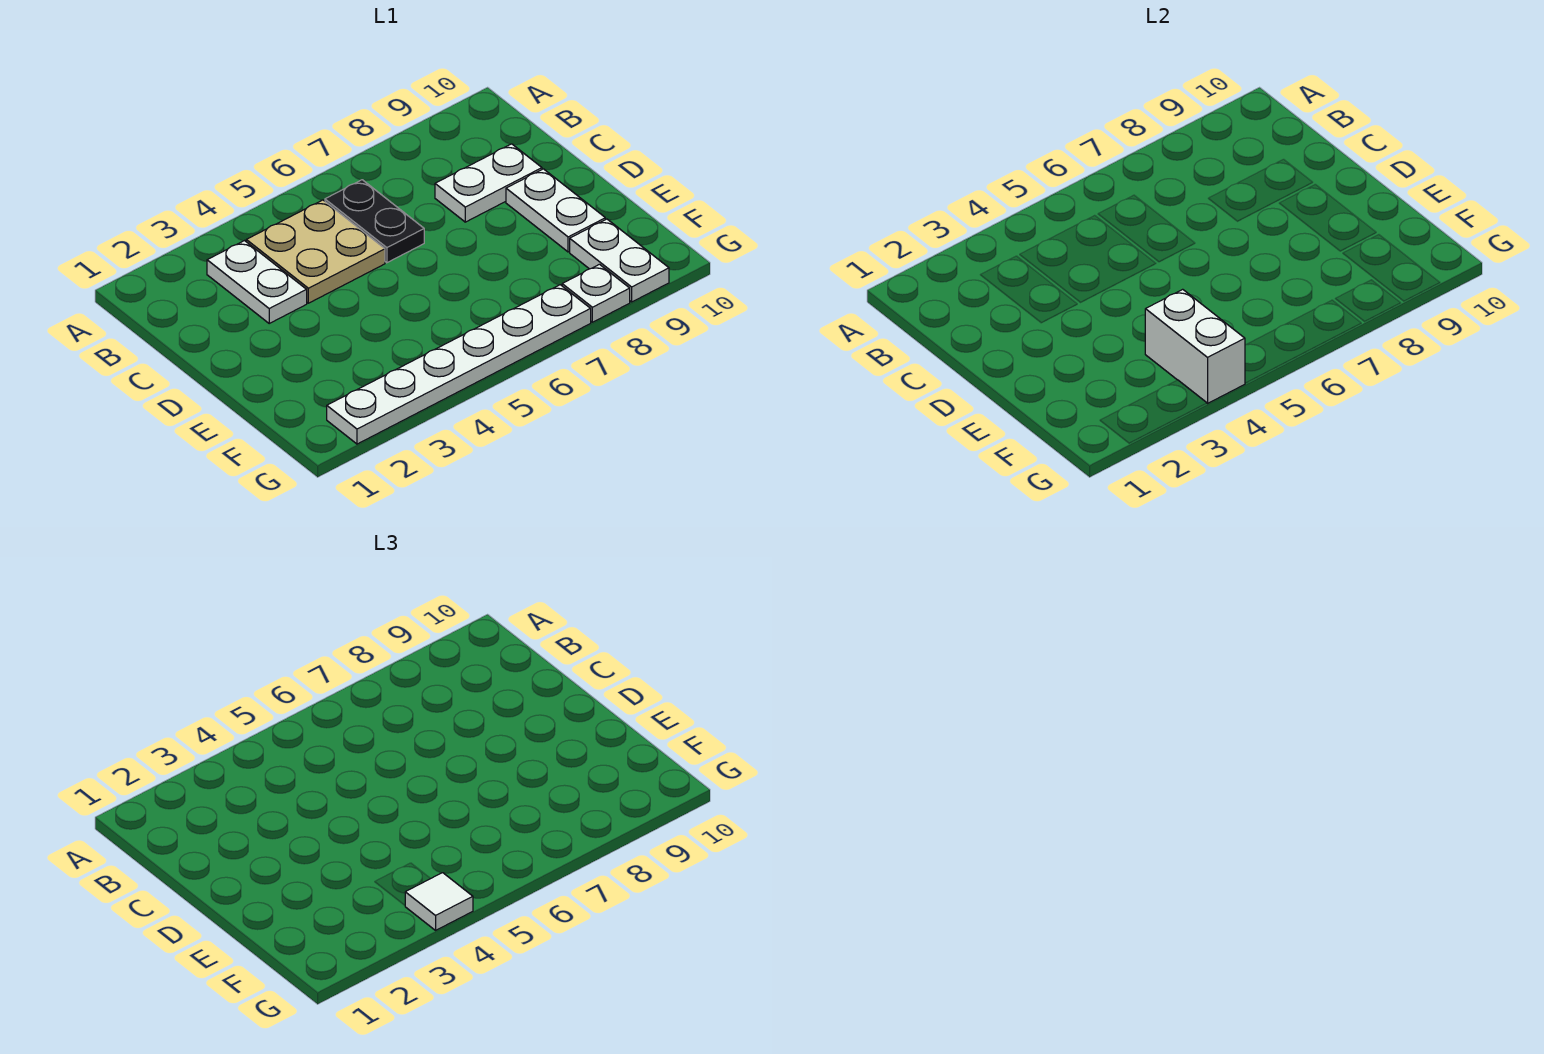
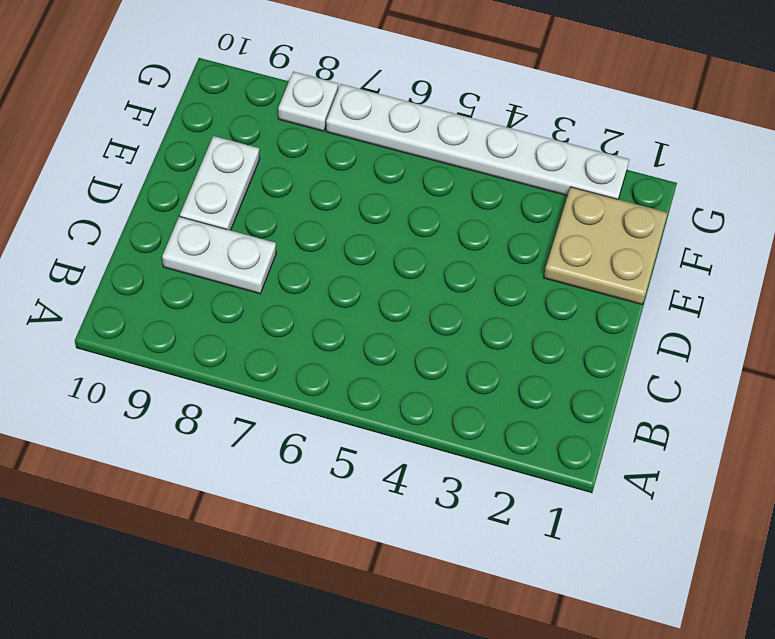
tan plate E1:F2 level 1 -> tan plate B4:C5 level 1
none -> white plate B3:C3 level 1
none -> black plate B6:C6 level 1

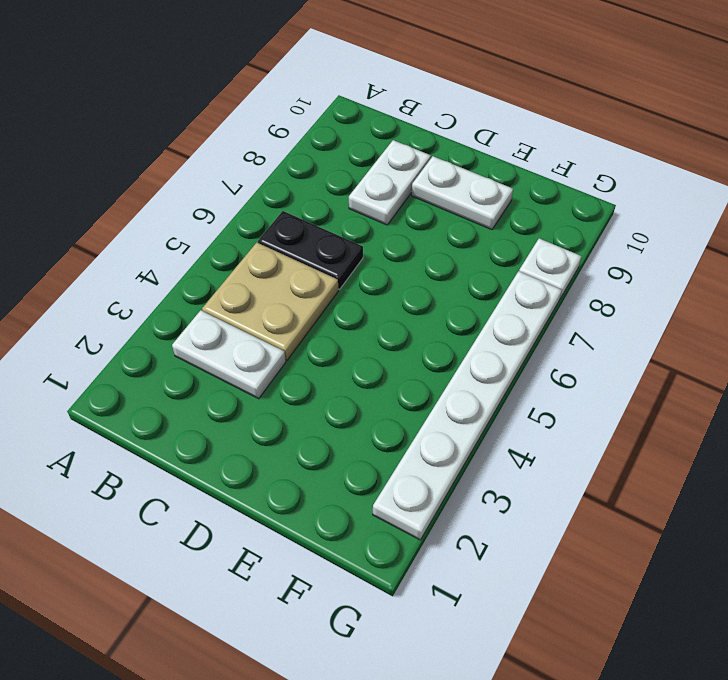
none -> white plate F9:G9 level 1
none -> white brick F4:G4 level 2

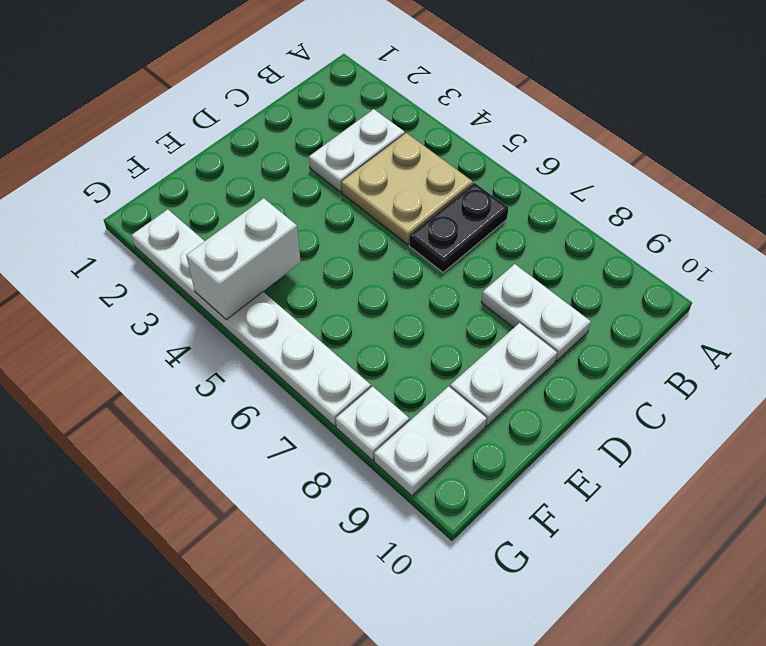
none -> white tile G4 level 3

